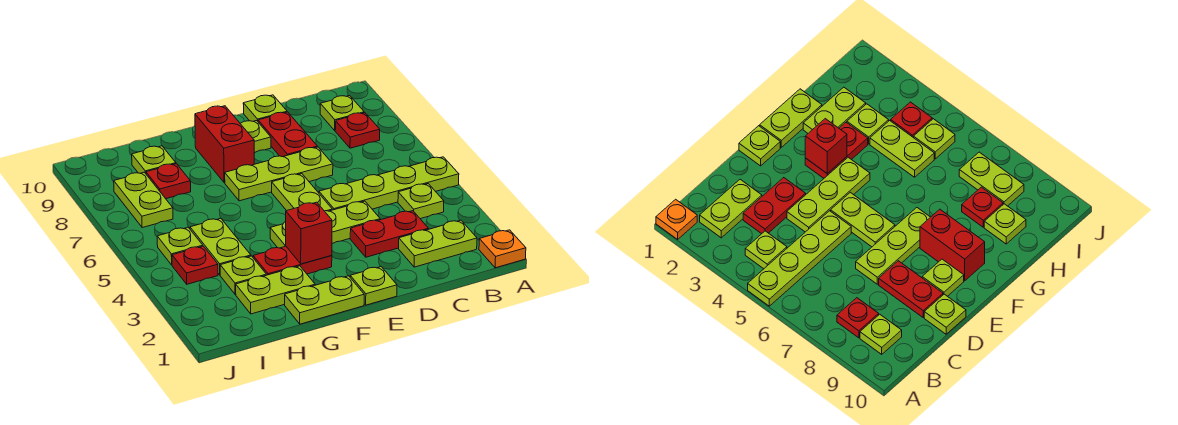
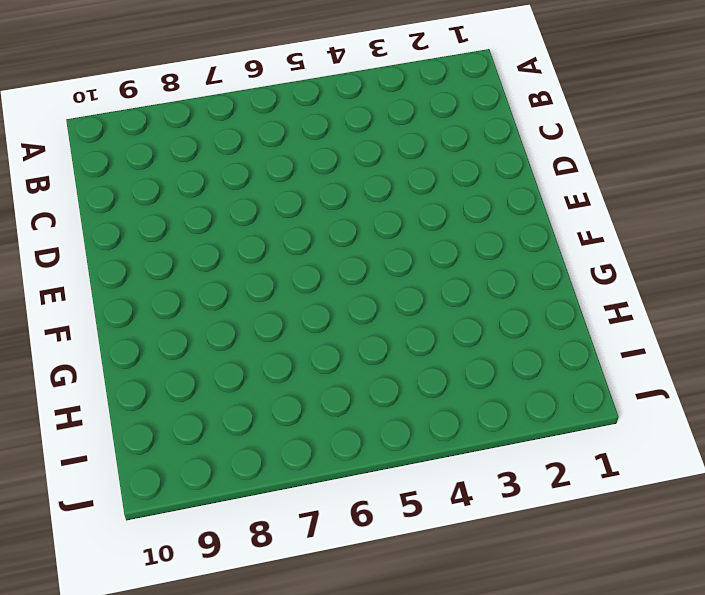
none -> orange plate A1 level 1
none -> lime plate A5:D5 level 1
none -> lime plate B2:C2 level 1

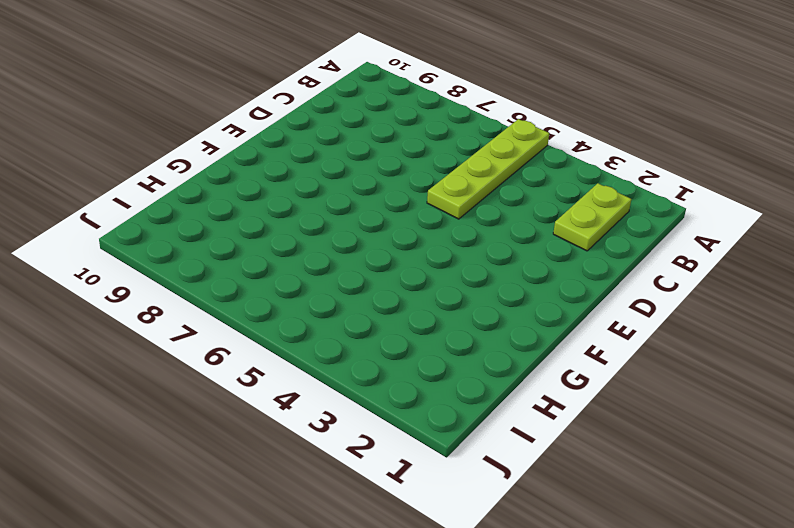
none -> orange plate A1 level 1
none -> lime plate B4 level 1
none -> red plate B8 level 1

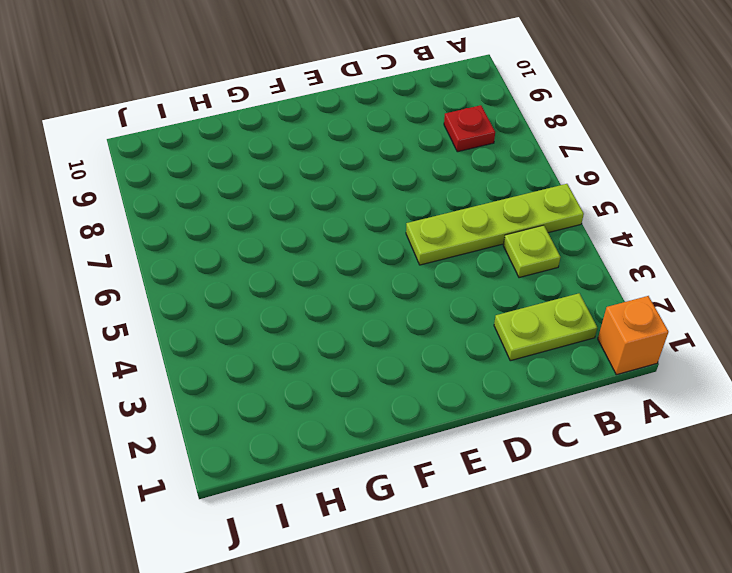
orange brick A1 level 1 -> orange plate A1 level 1
none -> lime plate B9 level 1
none -> red plate C3:D3 level 1
none -> lime plate D4:F4 level 1

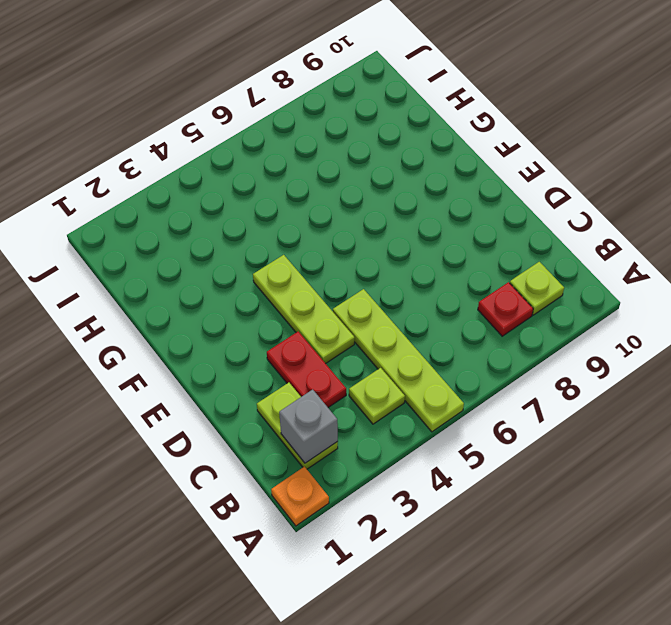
grey brick B2 level 2 -> none
none -> lime plate D7:F7 level 1
none -> red plate D8:D9 level 1
none -> lime plate D10 level 1

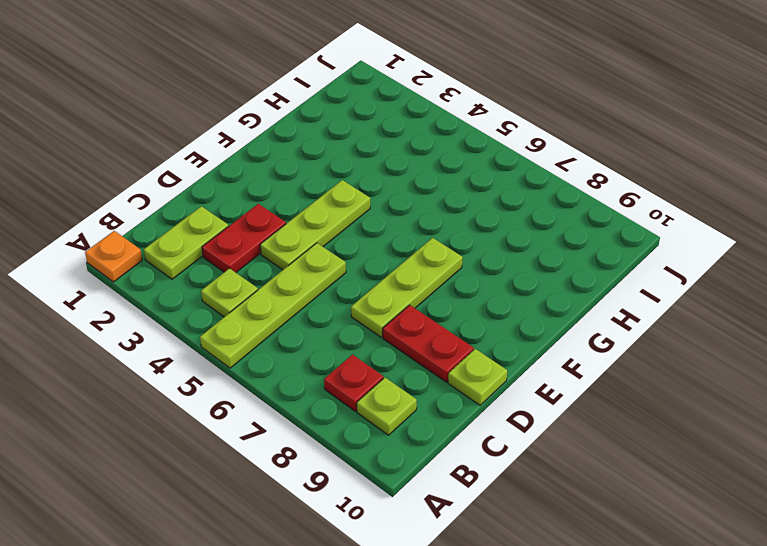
none -> lime plate E1 level 1
none -> lime plate E5:E6 level 1
none -> lime plate E9 level 1

